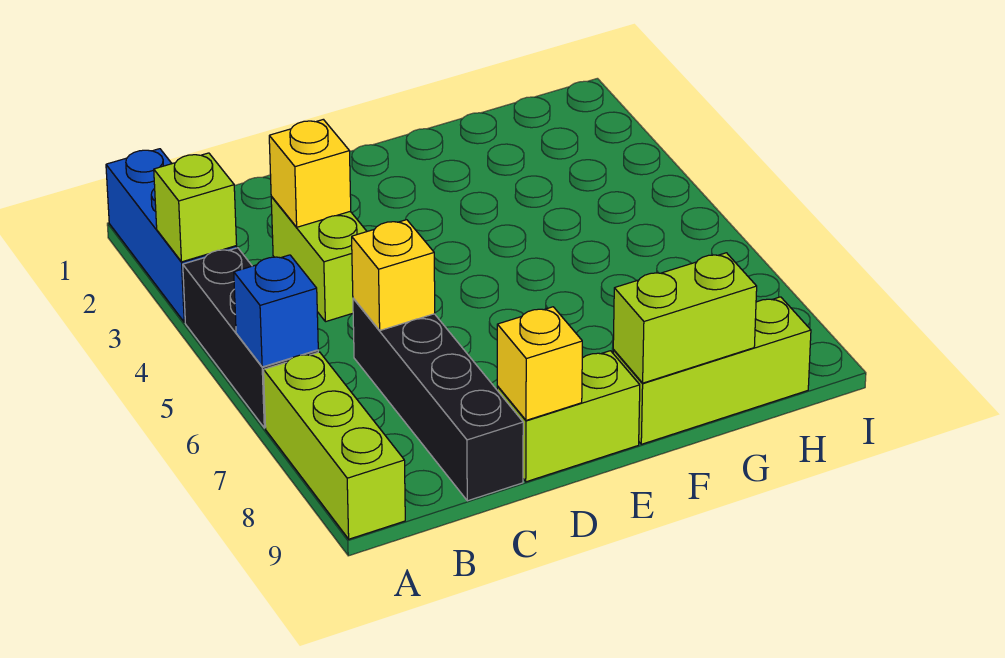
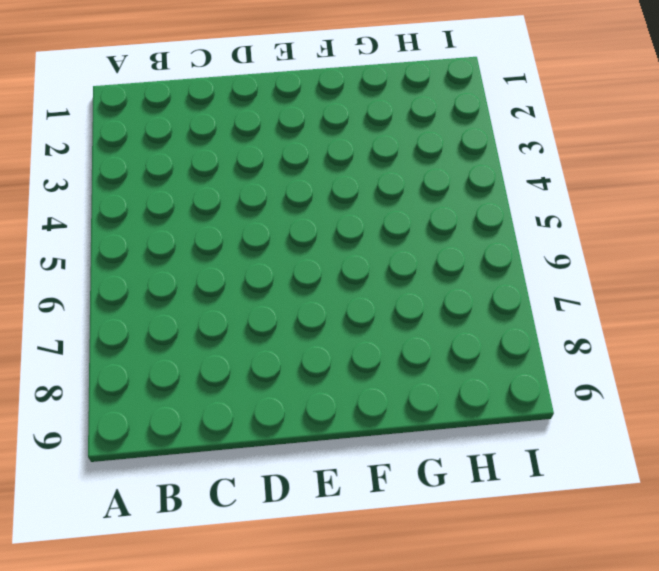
none -> blue brick A1:A3 level 1
none -> black brick A4:A6 level 1
none -> lime brick A7:A9 level 1

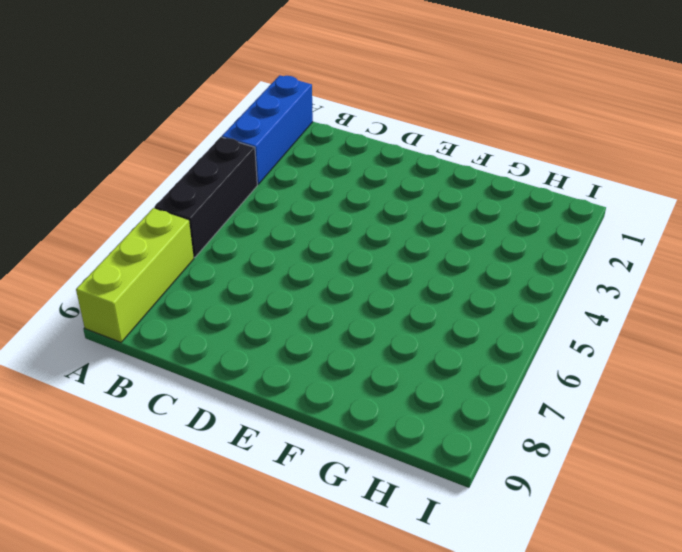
none -> lime brick C3:C4 level 1
none -> black brick C6:C9 level 1
none -> lime brick D9:E9 level 1

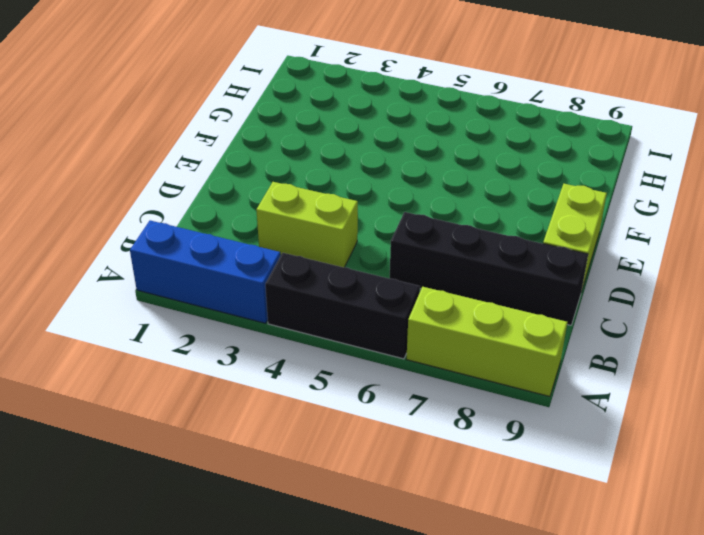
none -> lime brick F9:H9 level 1
none -> lime brick A3 level 2
none -> blue brick A6 level 2

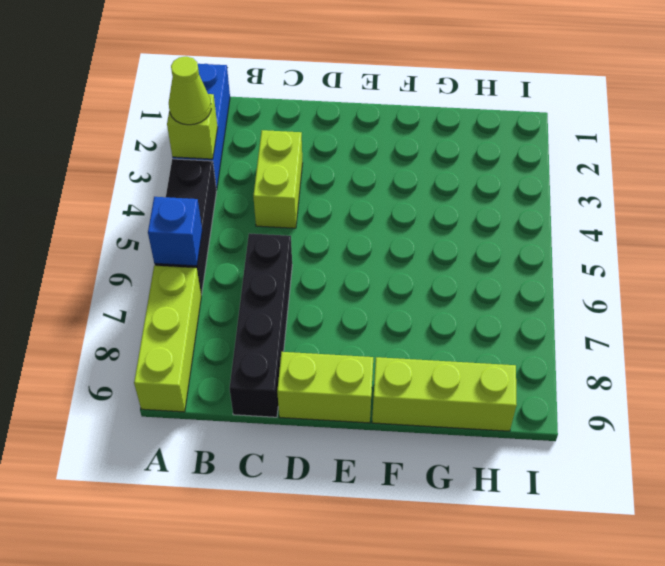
lime cone A3 level 3 -> none
none -> yellow brick C3 level 2
none -> yellow brick C6 level 2
none -> yellow brick D9 level 2

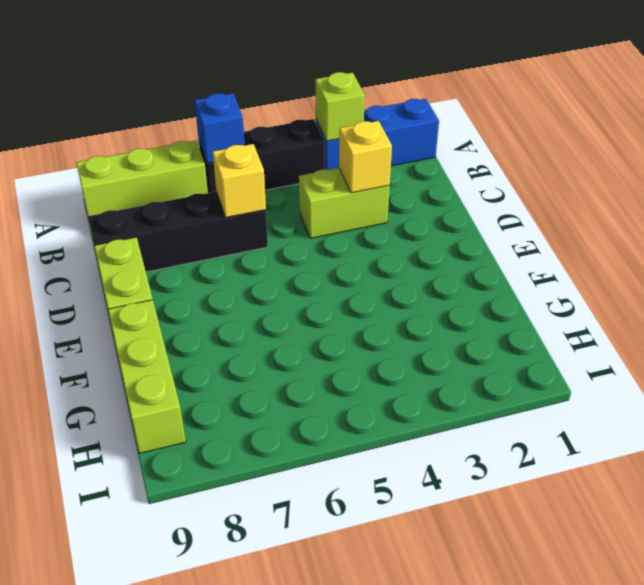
none -> yellow brick D9 level 2
none -> lime brick F9:G9 level 2

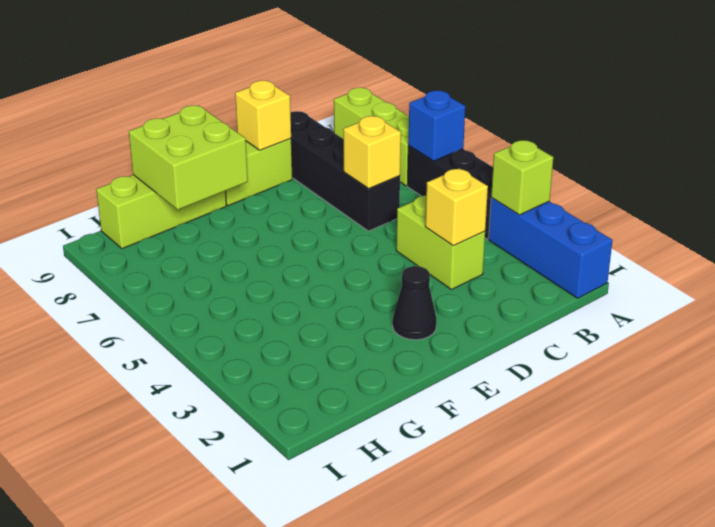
black cone E2 level 1 -> none
lime brick F8:G9 level 2 -> lime brick F9:G9 level 2

